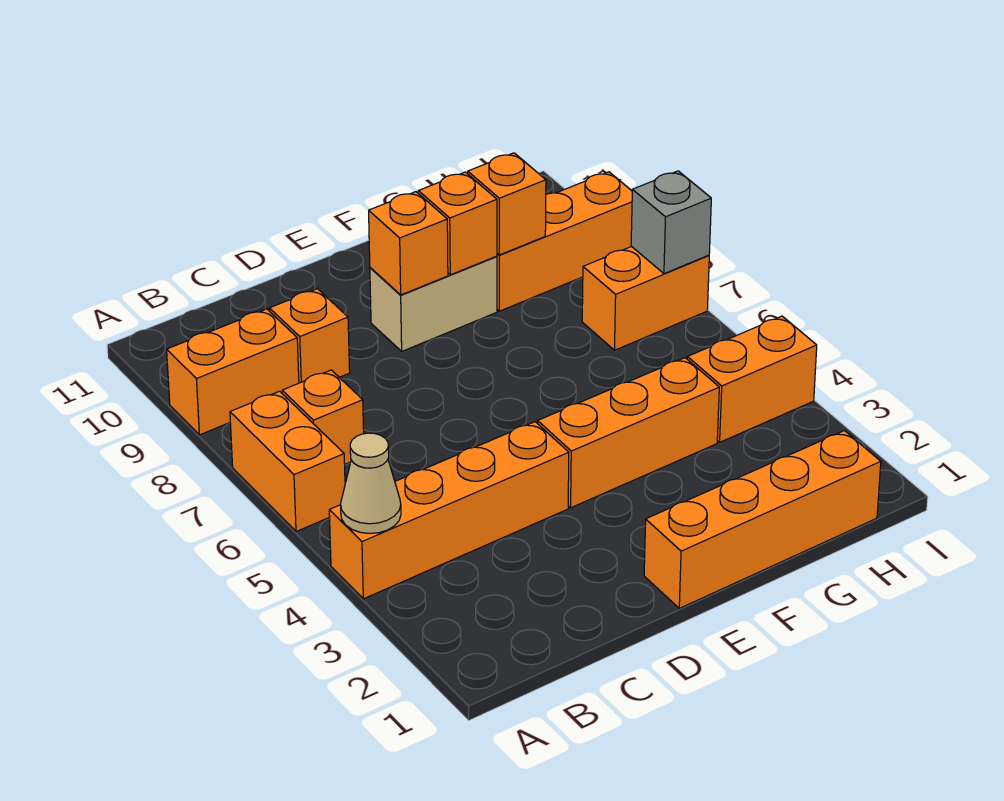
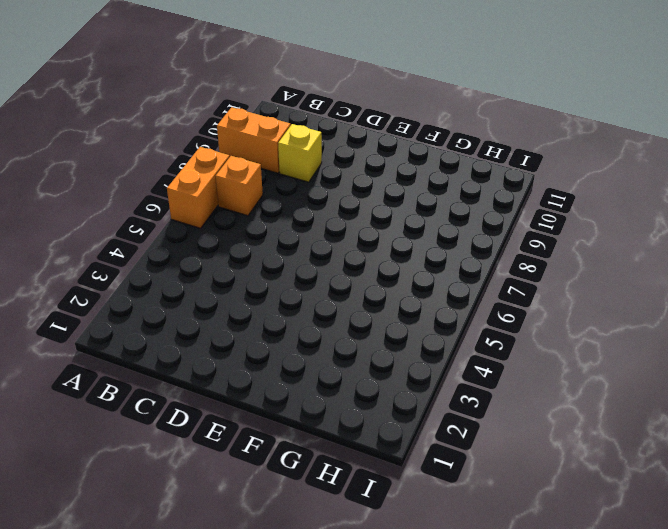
yellow brick C9 level 1 -> orange brick C9 level 1
none -> orange brick A4:D4 level 1
none -> orange brick E1:H1 level 1
none -> orange brick E4:G4 level 1

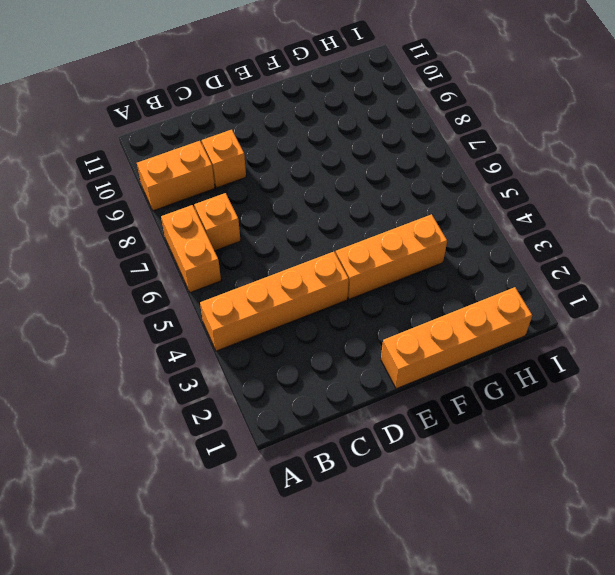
none -> tan brick E9:F9 level 1
none -> orange brick G9:I9 level 1
none -> orange brick H4:I4 level 1

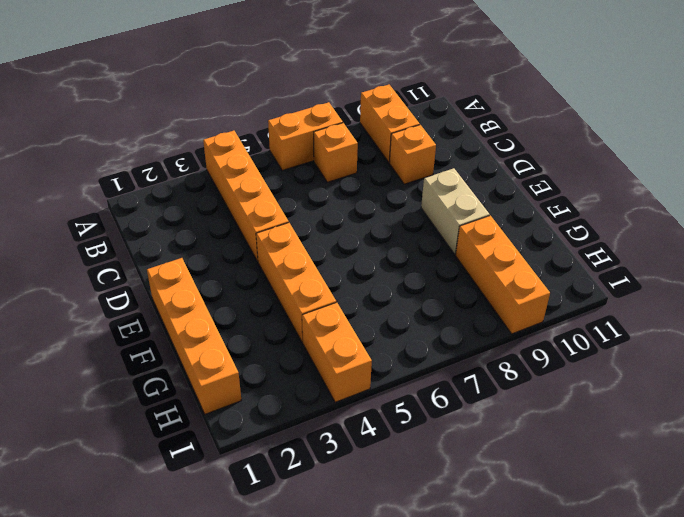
none -> orange brick H7:I7 level 1
none -> tan cone A4 level 2
none -> orange brick E9 level 2

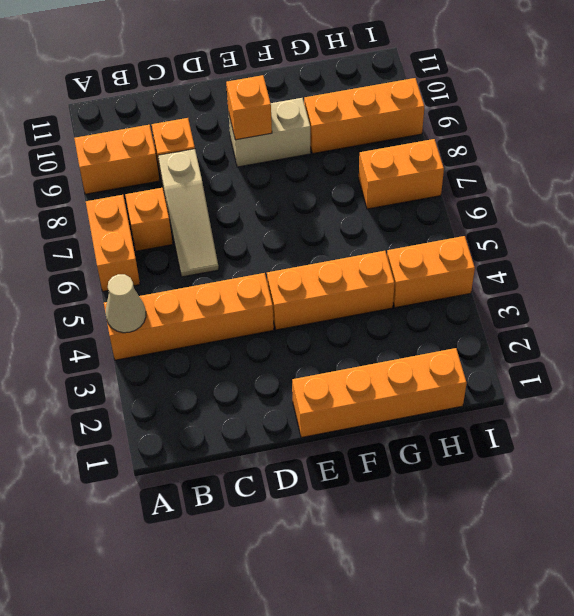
tan slope C6:C8 level 1 top 8 -> none
none -> orange brick F9 level 2
none -> orange brick G9 level 2
none -> grey brick I7 level 2

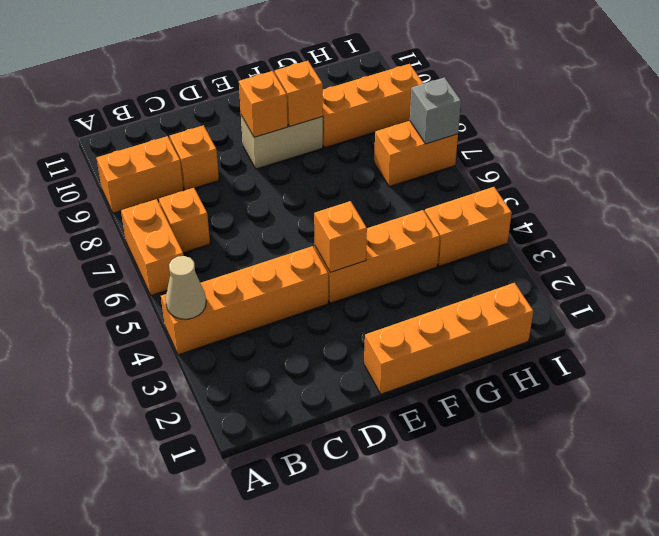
orange brick E4 level 2 -> orange brick G9 level 2

